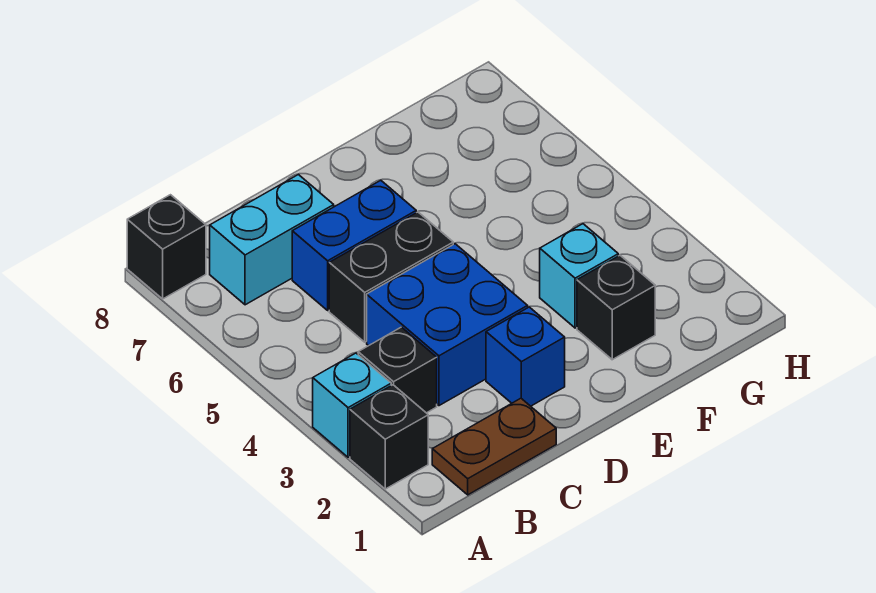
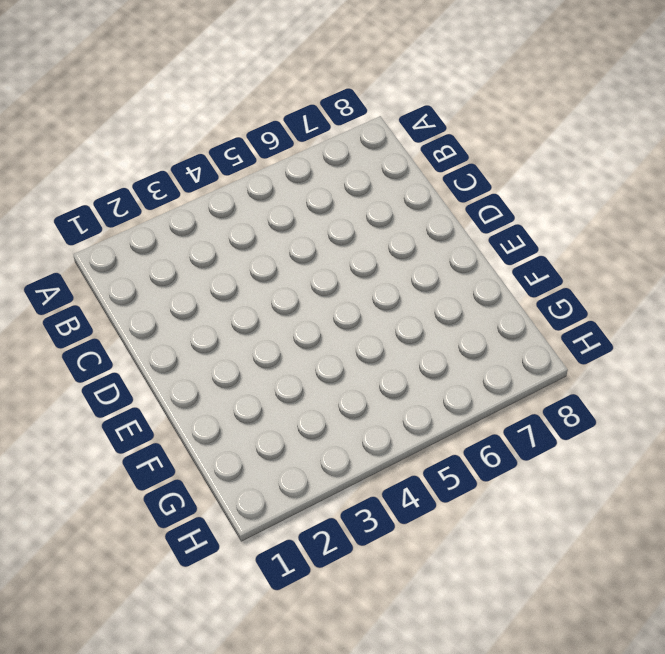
none -> black brick A2 level 1
none -> cyan brick A3 level 1
none -> black brick A8 level 1

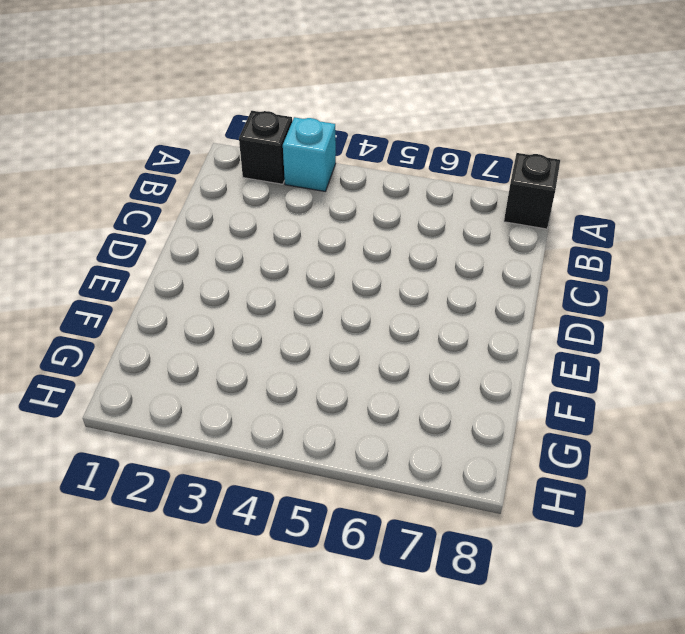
none -> brown plate B1:C1 level 1
none -> black brick B3 level 1
none -> cyan brick B7:C7 level 1

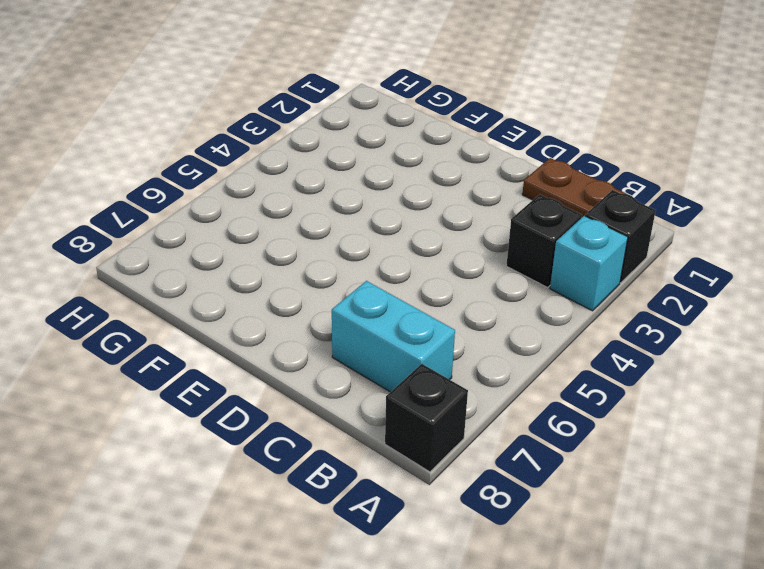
none -> blue brick C3:D4 level 1
none -> black brick C5:D5 level 1
none -> blue brick C6:D6 level 1

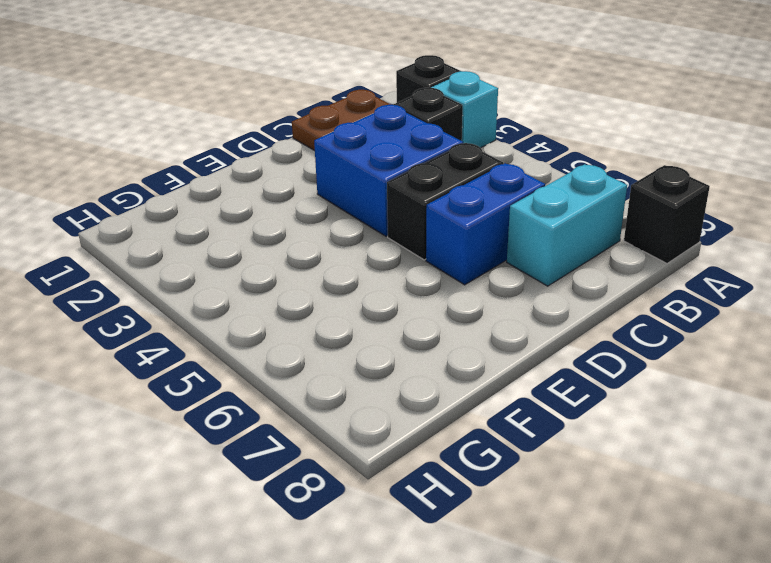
none -> blue brick D2 level 1
none -> black brick F2 level 1
none -> cyan brick F3 level 1

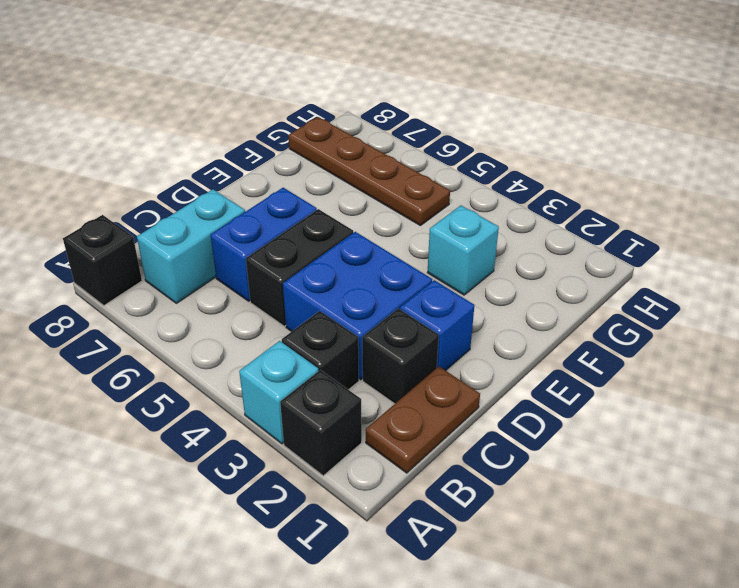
black brick C2 level 1 -> black brick F2 level 1
brown plate G5:G8 level 1 -> none

